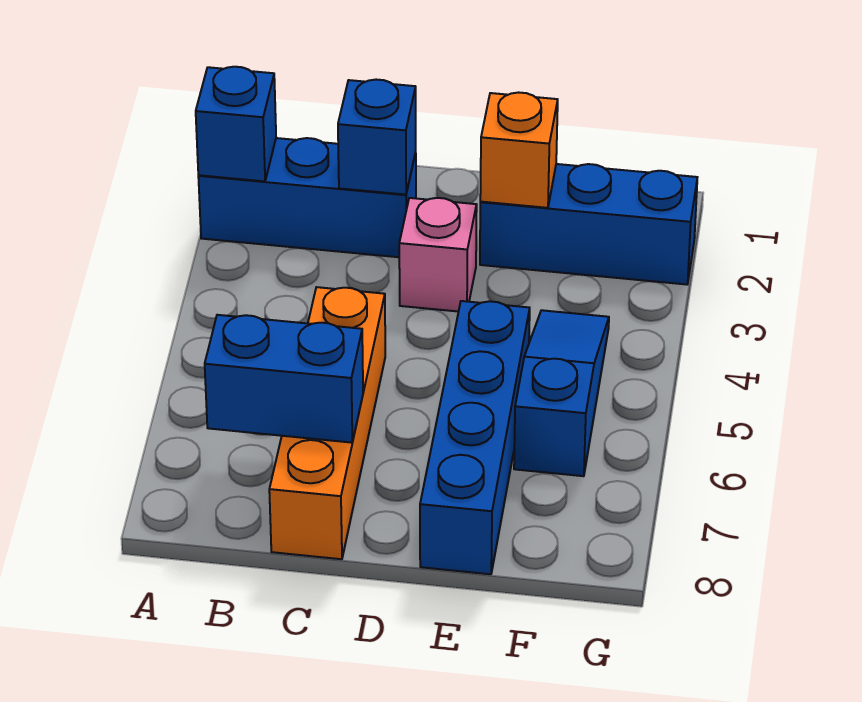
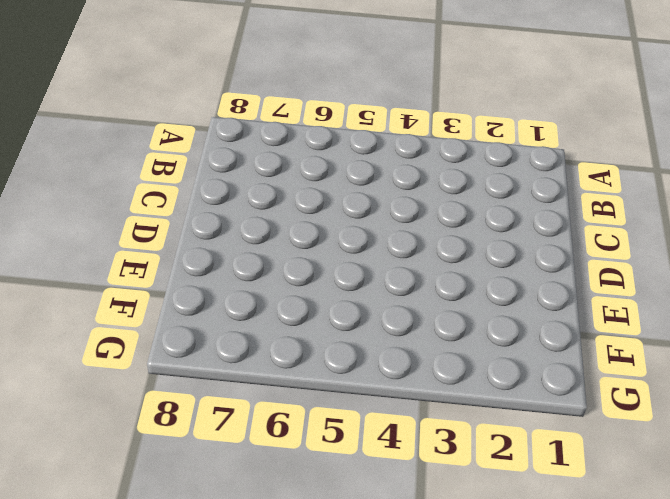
none -> blue brick A2:C2 level 1
none -> orange brick C5:C8 level 1

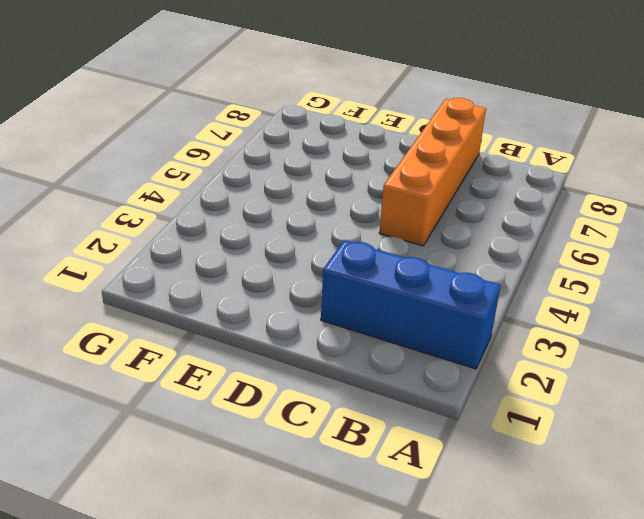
none -> pink brick D3 level 1
none -> blue brick E2:G2 level 1

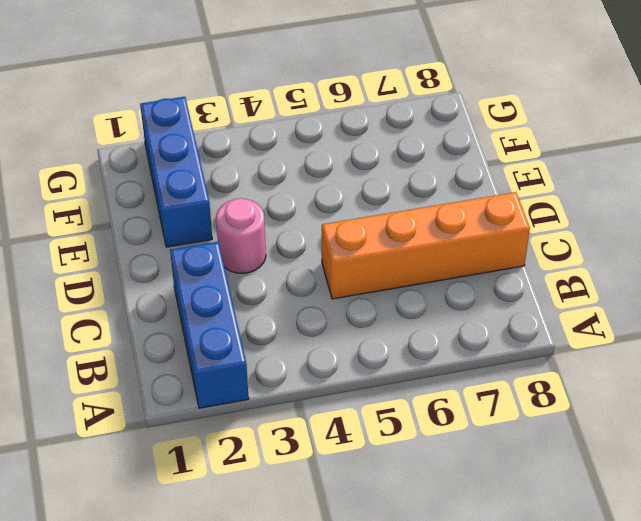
pink round brick D3 level 1 -> pink brick D3 level 1
none -> blue brick E5:E8 level 1
none -> blue slope F4:F6 level 1 top 6

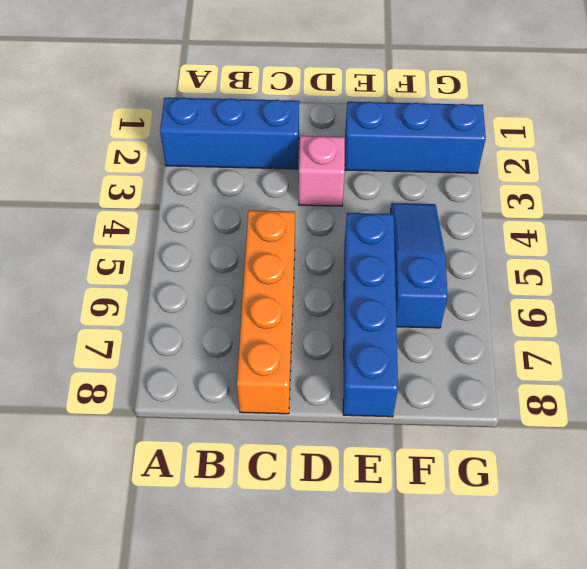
none -> blue brick A2 level 2
none -> blue brick B7:C7 level 2

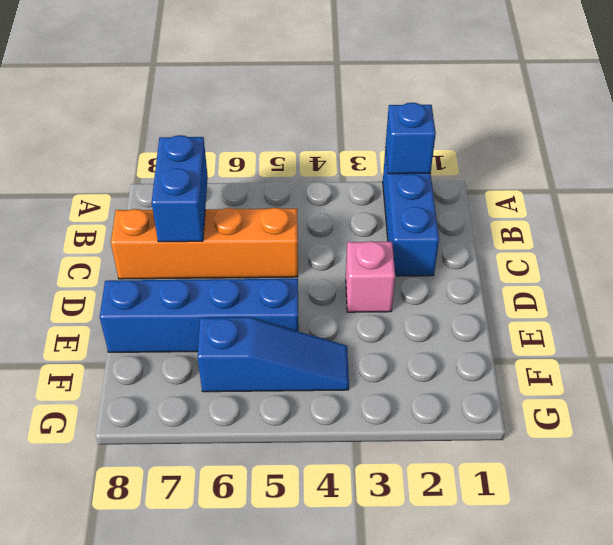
none -> blue brick E2:G2 level 1
none -> blue brick C2 level 2

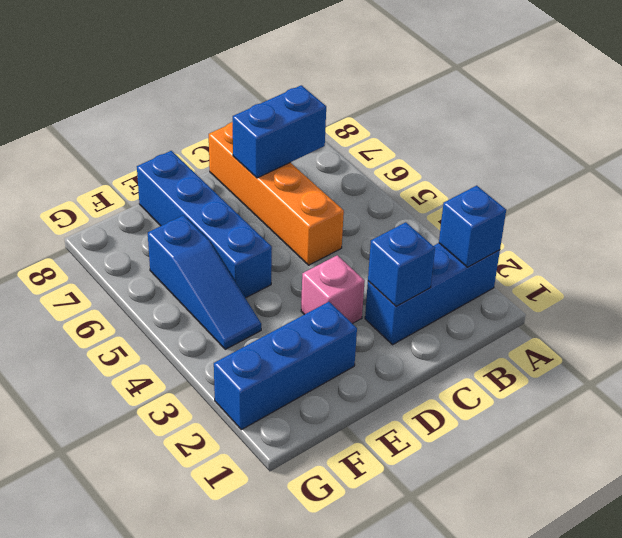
none -> orange brick E2 level 2

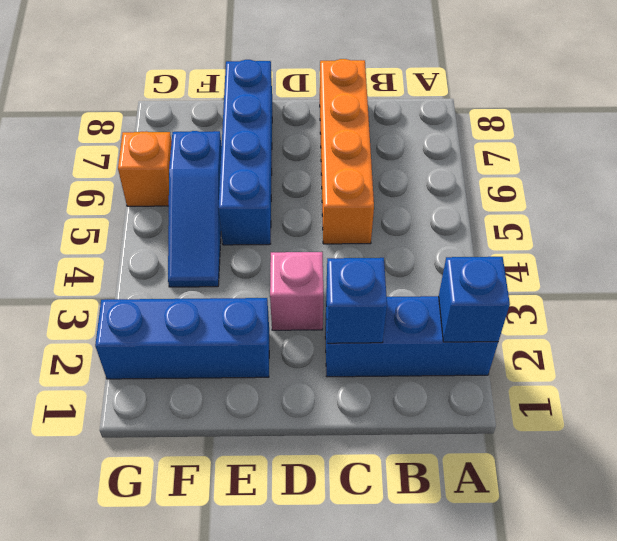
orange brick G6 level 1 -> orange brick E2 level 2
none -> blue brick B7:C7 level 2

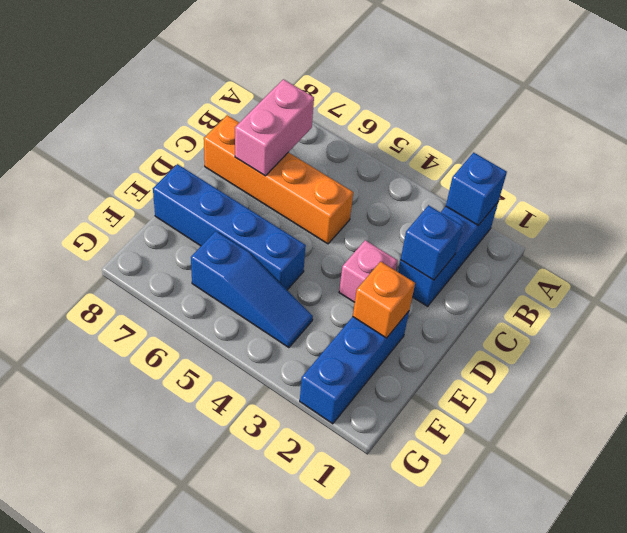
pink brick B7:C7 level 2 -> blue brick B7:C7 level 2

